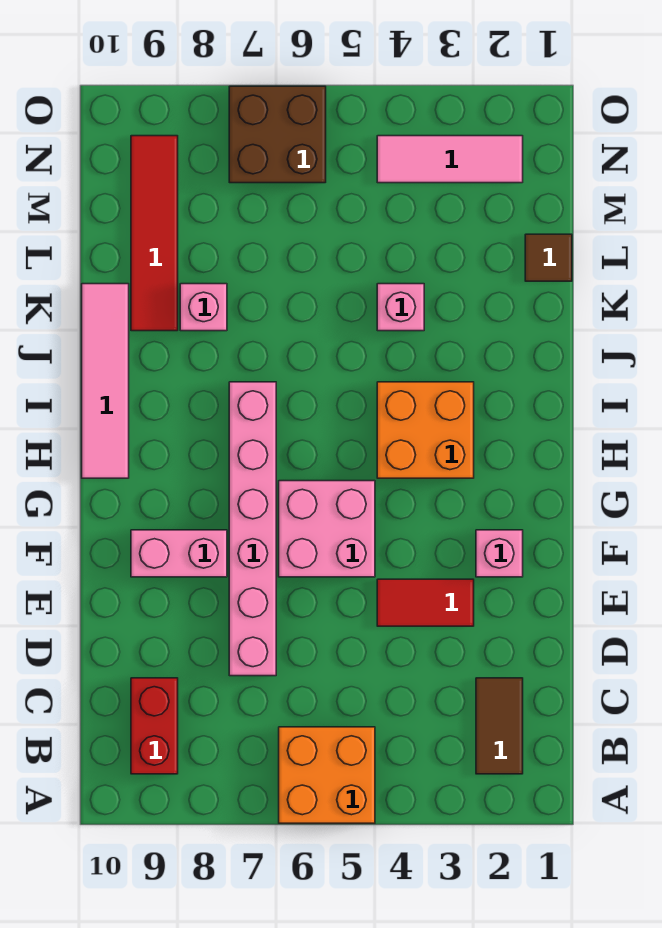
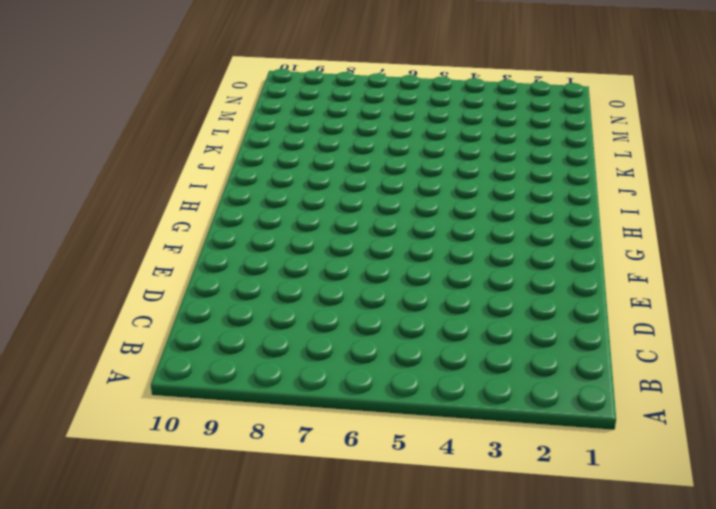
none -> orange brick A5:B6 level 1
none -> brown tile B2:C2 level 1
none -> red brick B9:C9 level 1

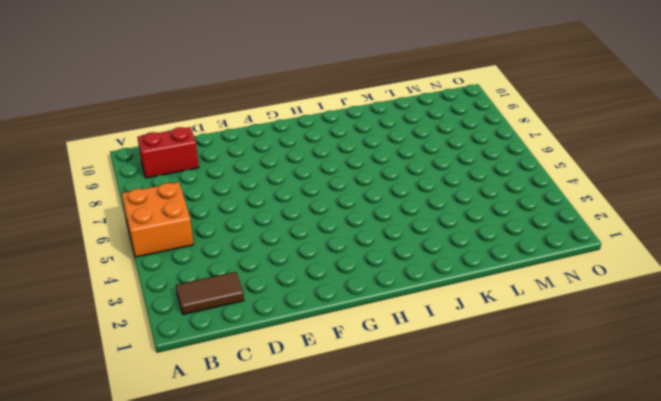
none -> pink brick D7:I7 level 1
none -> red tile E3:E4 level 1
none -> pink brick F2 level 1

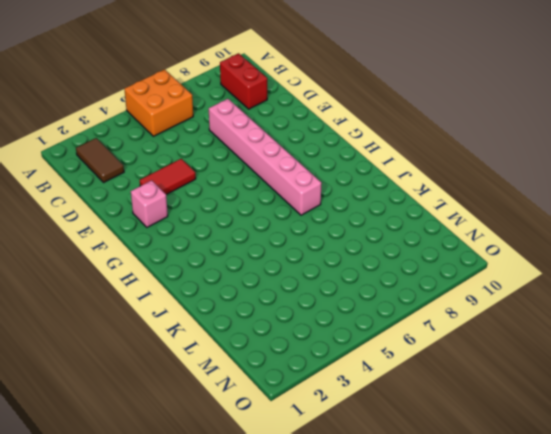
none -> pink brick F5:G6 level 1
none -> pink brick F8:F9 level 1
none -> orange brick H3:I4 level 1

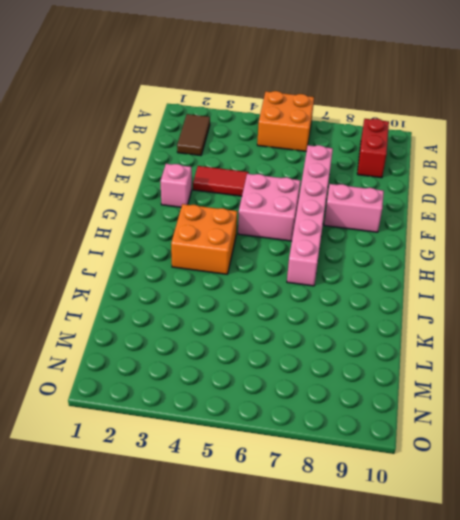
none -> pink tile H10:K10 level 1
none -> pink brick K4 level 1
none -> pink brick K8 level 1

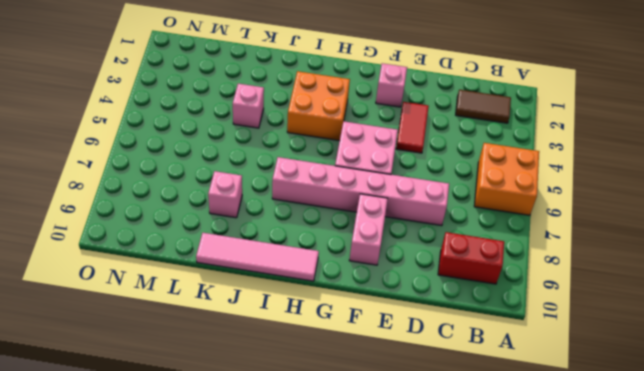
none -> red tile K9:N9 level 1
none -> brown tile L1 level 1
none -> pink tile N2:N4 level 1

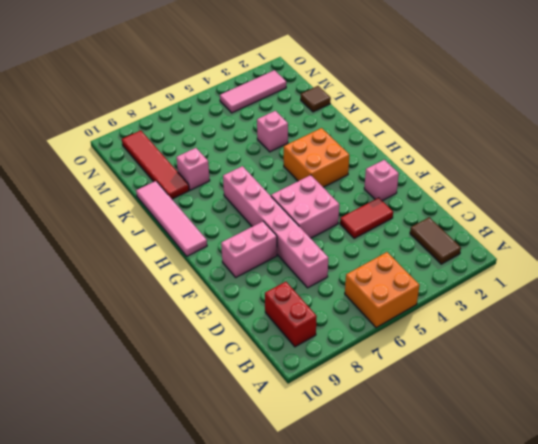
none -> brown brick N6:O7 level 1

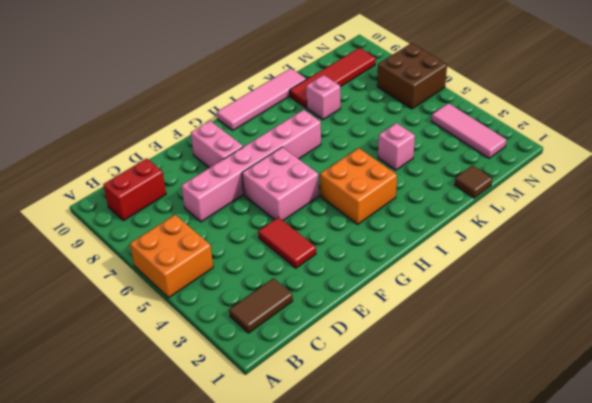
none -> pink brick F2 level 1

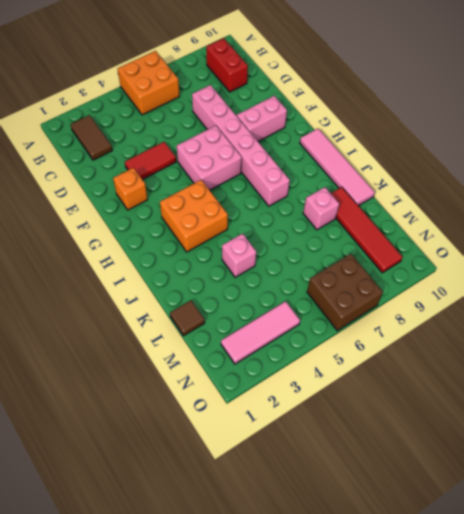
orange brick F2 level 1 -> pink brick F2 level 1

